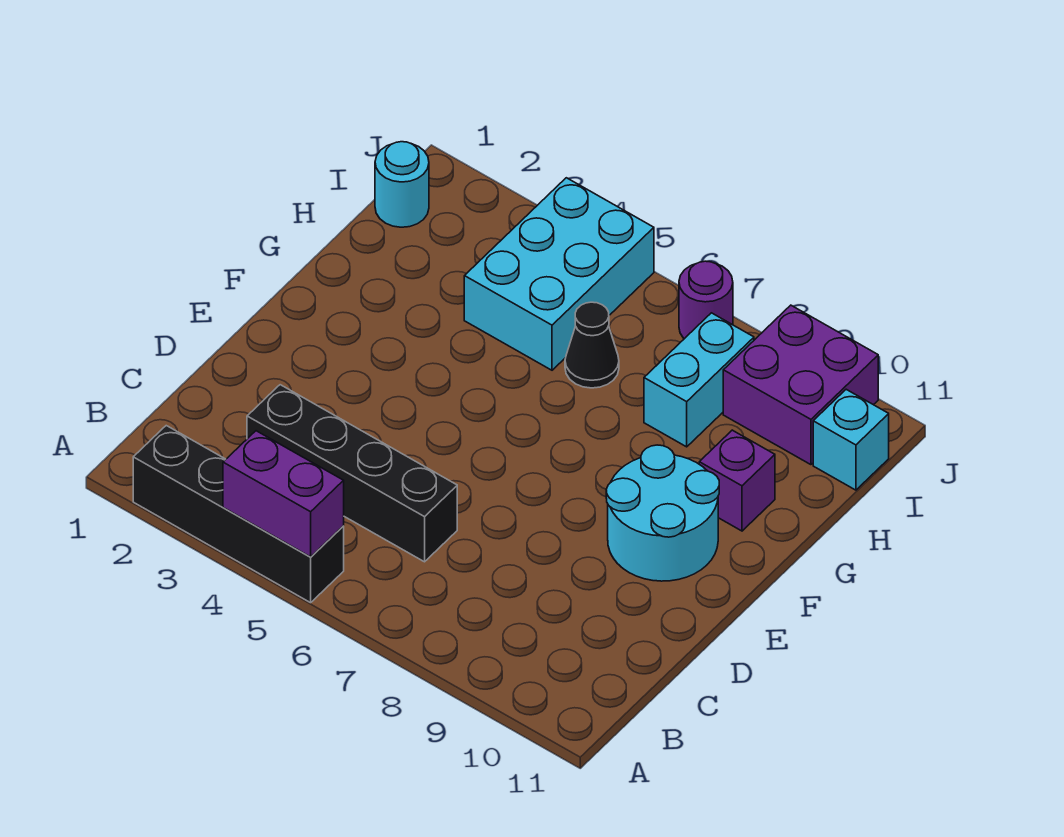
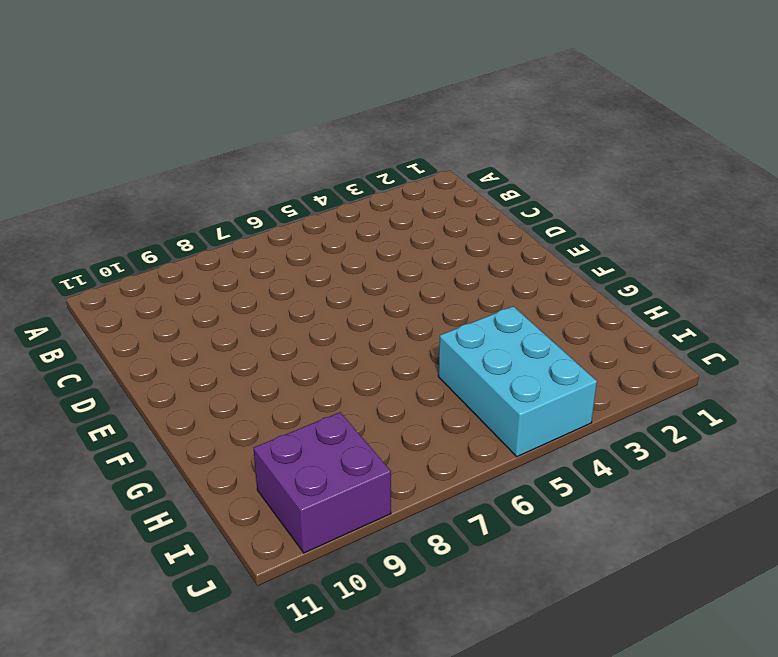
none -> black brick A2:A5 level 1
none -> black brick C3:C6 level 1
none -> cyan round brick E9:F10 level 1

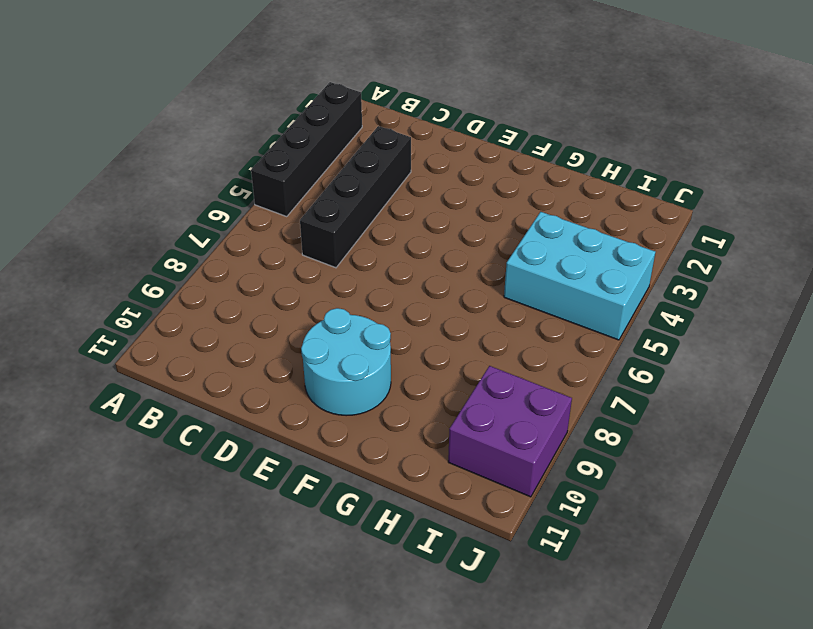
none -> purple brick G10 level 1
none -> black cone H6 level 1
none -> cyan brick H8:I8 level 1

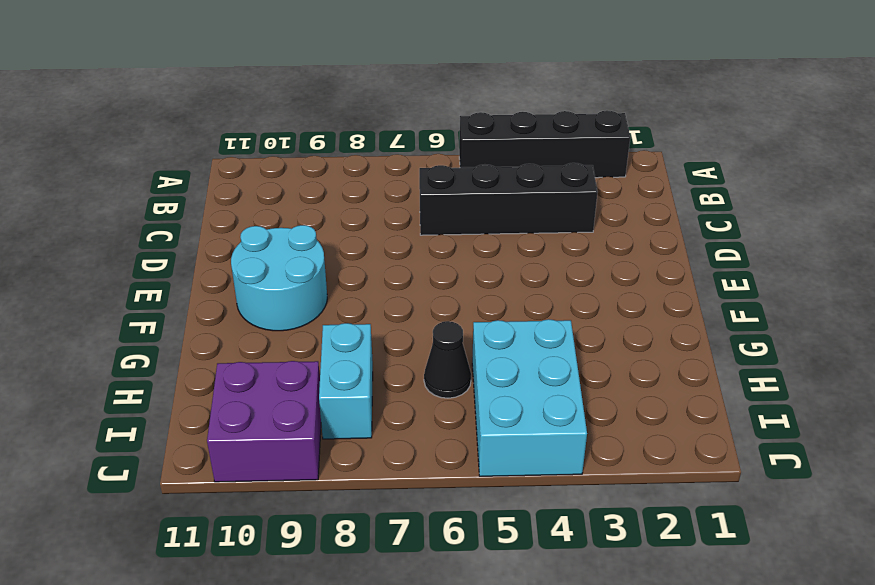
none -> purple brick G10 level 1
none -> cyan round brick I1 level 1
none -> cyan brick I11 level 1

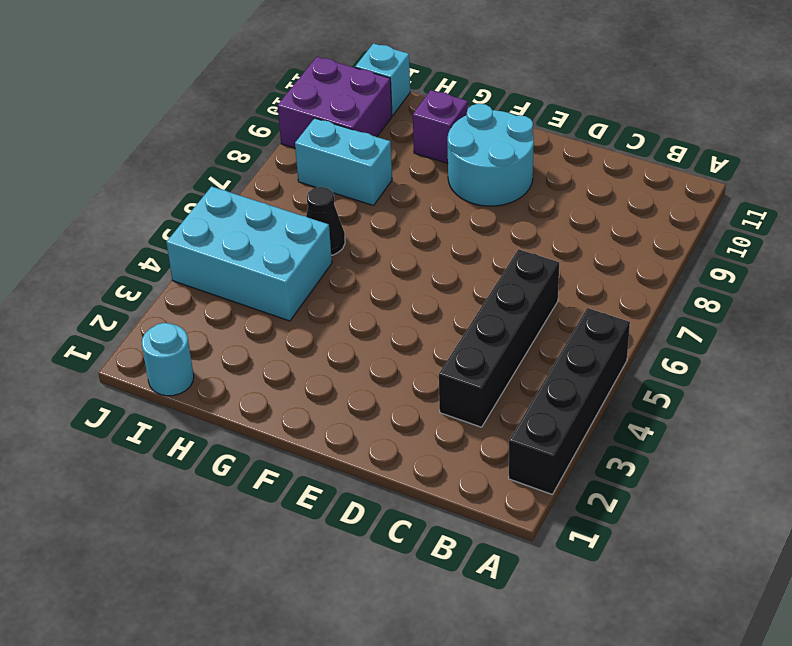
none -> purple round brick J7 level 1
none -> purple brick A4:A5 level 2

